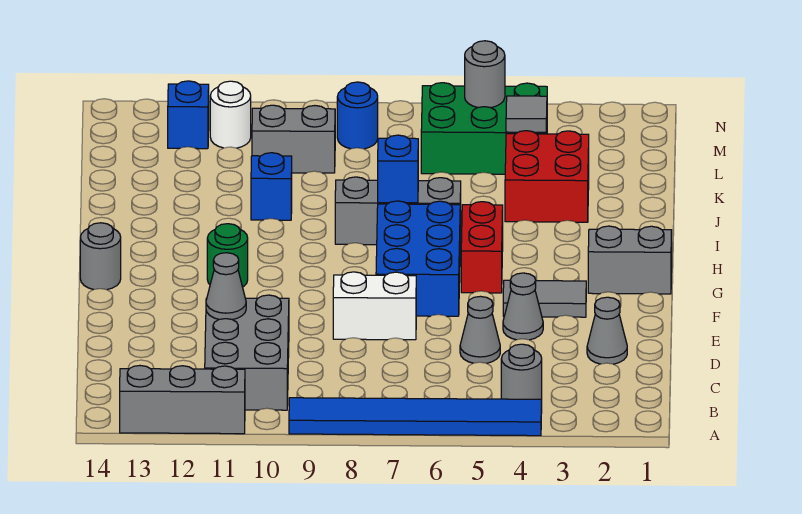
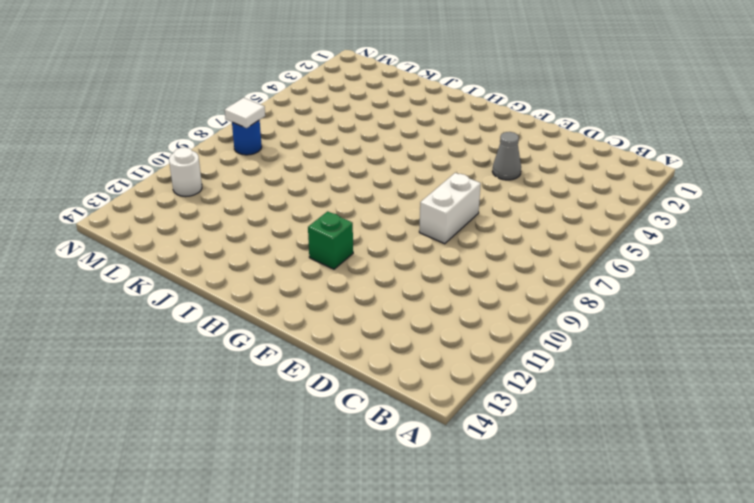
green brick G11 level 1 -> green round brick G11 level 1
white tile M8 level 2 -> none
none -> blue tile A4:A9 level 1
none -> grey brick A11:A13 level 1
none -> grey round brick B4 level 1

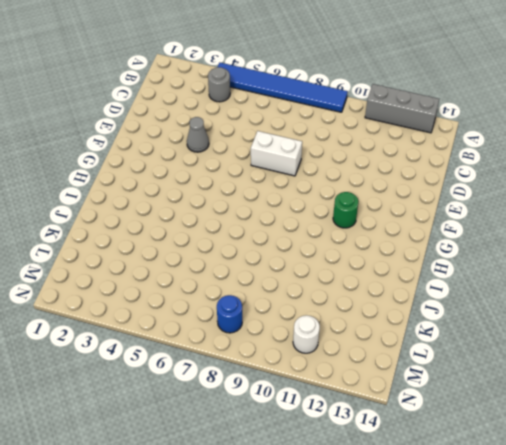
none -> grey brick B10:D11 level 1
none -> grey cone D2 level 1
none -> grey cone D5 level 1

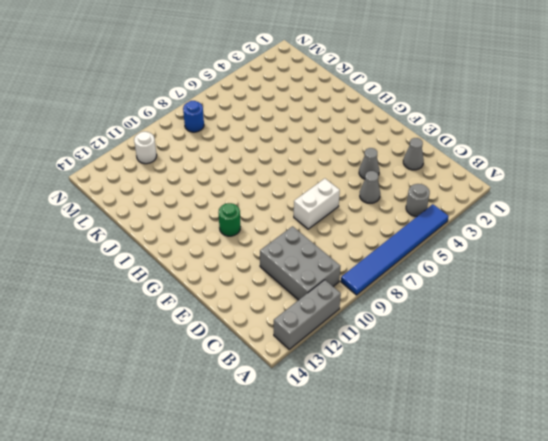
none -> grey tile F3:F4 level 1
none -> blue brick F6:H7 level 1
none -> grey brick G1:G2 level 1

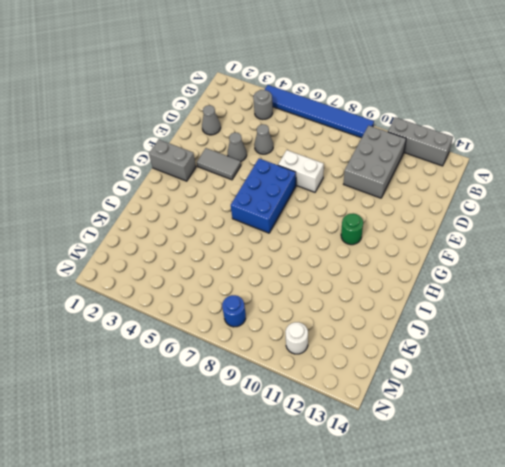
none -> red brick G5:H5 level 1
none -> grey round brick G14 level 1
none -> grey brick I6:I8 level 1

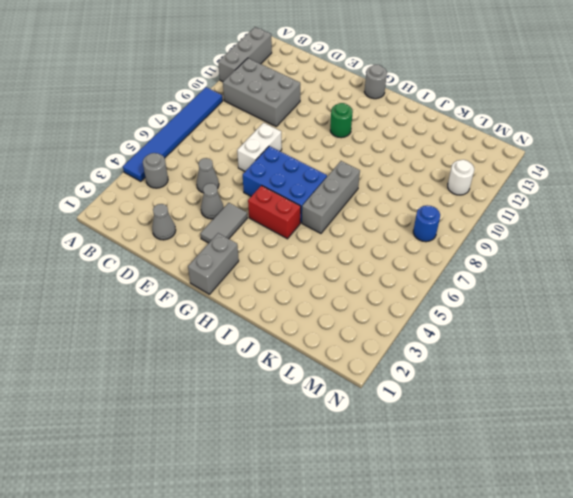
none -> red brick J3:K4 level 1
none -> blue brick J10 level 1
none -> green brick L4:M6 level 1

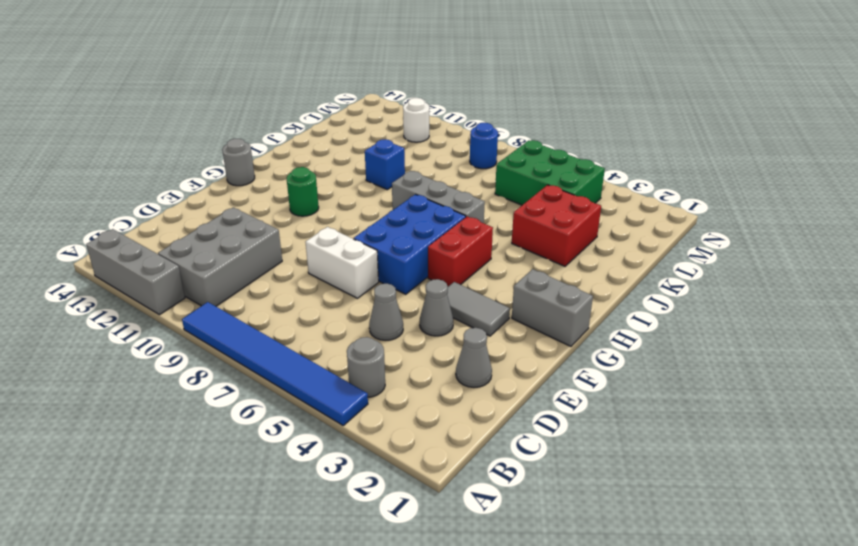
none -> grey brick L9:L10 level 1
none -> blue brick M12 level 1
none -> grey cone D11 level 2

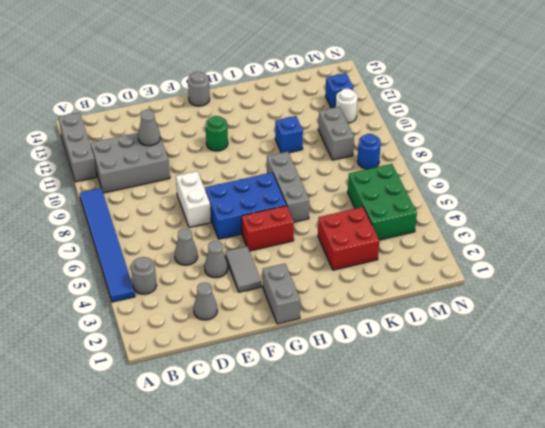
none -> blue brick I7 level 2
none -> grey tile L4 level 2
none -> grey round brick M5 level 2

